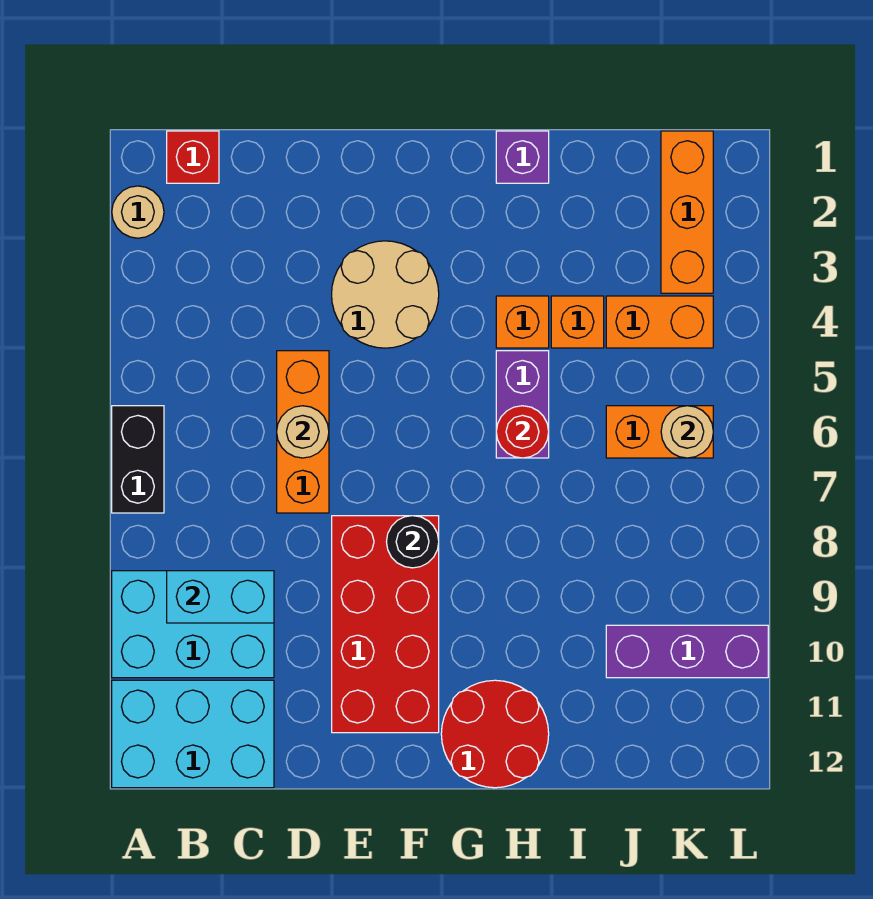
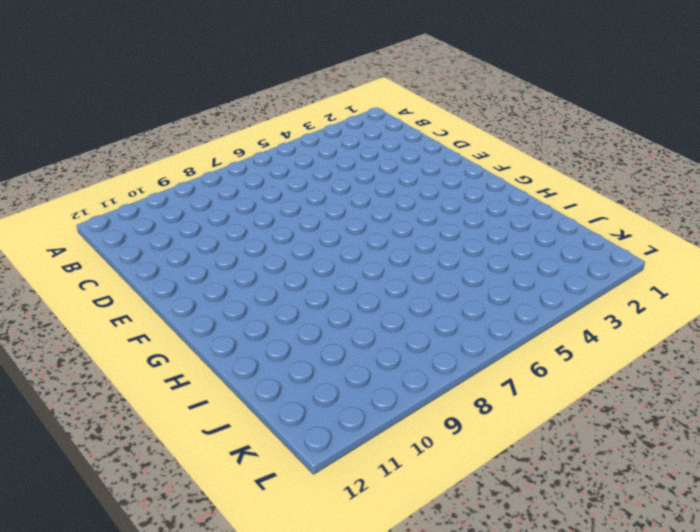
none -> tan round brick A2 level 1
none -> black brick A6:A7 level 1
none -> cyan brick A9:C10 level 1

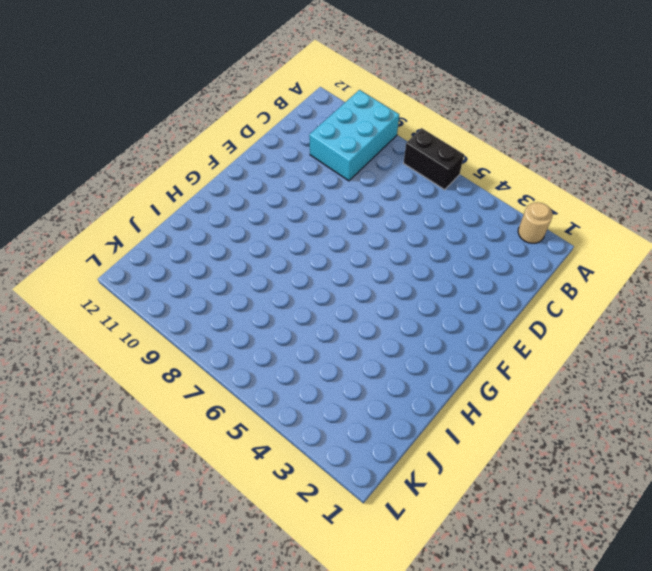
none -> cyan brick A11:C12 level 1
none -> red brick B1 level 1
none -> orange brick D5:D7 level 1

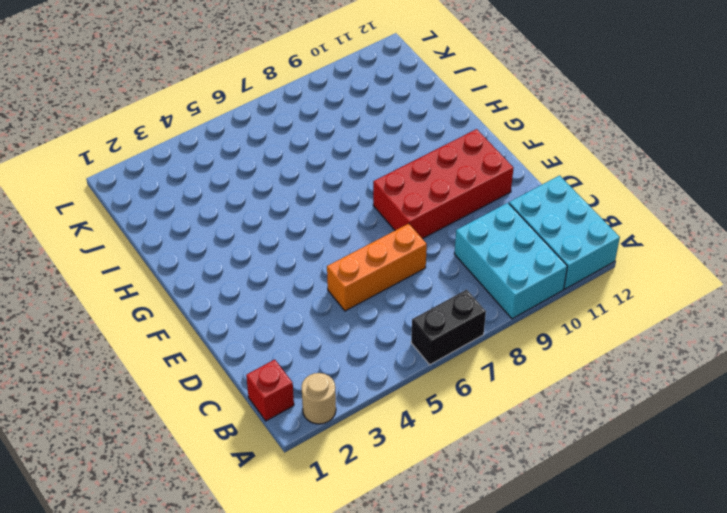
none -> tan round brick E3:F4 level 1
none -> red round brick G11:H12 level 1
none -> purple brick H1 level 1

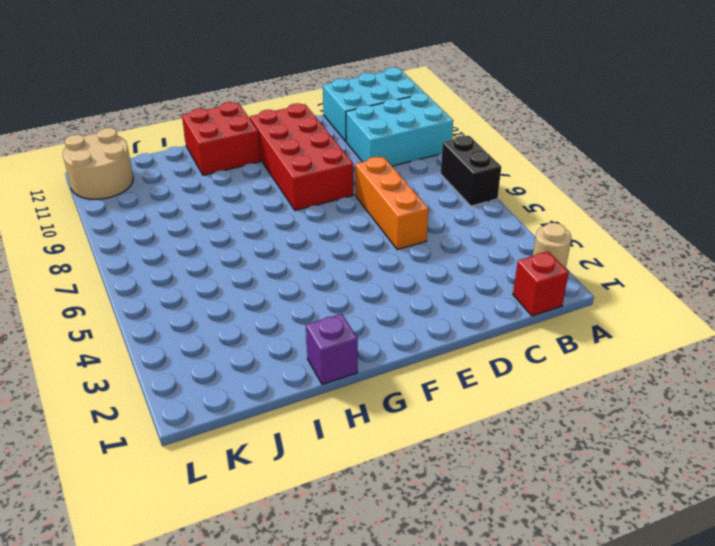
red brick G11:H12 level 1 -> red round brick G11:H12 level 1
tan round brick K11:L12 level 1 -> tan round brick E3:F4 level 1
none -> orange brick H4 level 1
none -> purple brick H5:H6 level 1
none -> orange brick I4 level 1

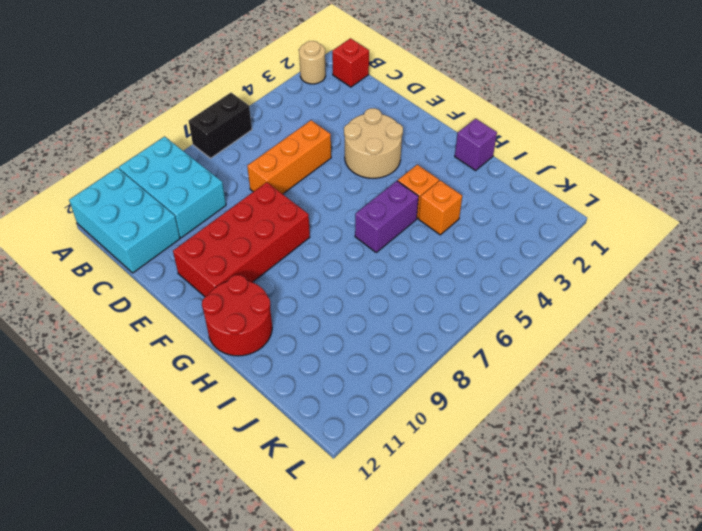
none -> orange brick J4:K4 level 1
none -> orange brick J6:K6 level 1
none -> purple brick J10:L10 level 1

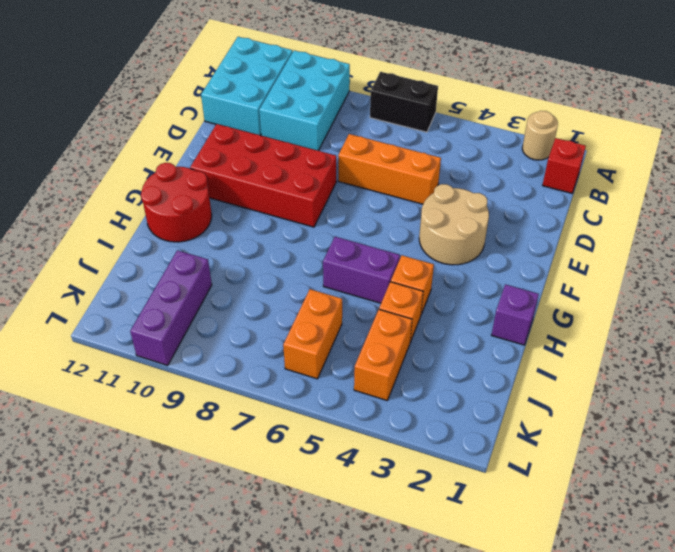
none -> orange brick K1:K3 level 1
none -> cyan brick B9:C9 level 2
none -> tan round brick D6 level 2

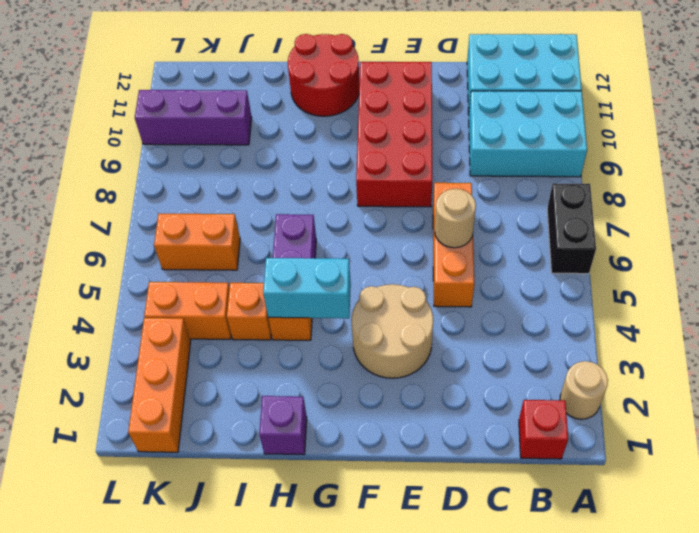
cyan brick G4:H4 level 2 -> cyan brick B9:C9 level 2
none -> black round brick F8 level 2
none -> red round brick H6 level 2
none -> tan round brick K6 level 2

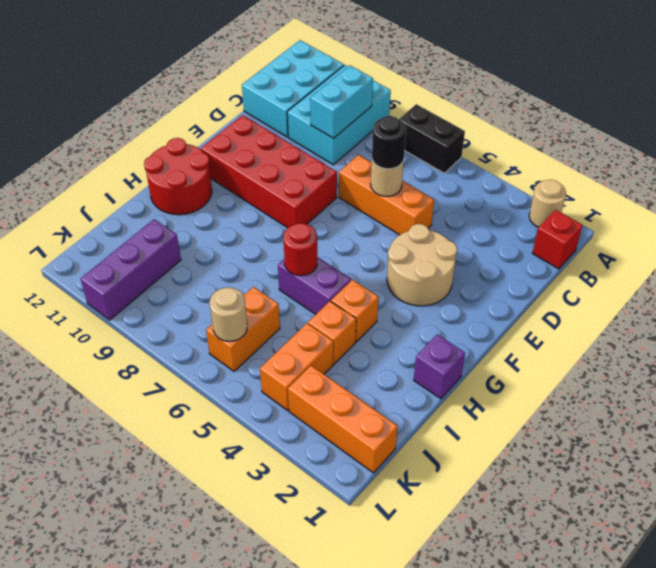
black round brick D6 level 3 -> black round brick F8 level 2

